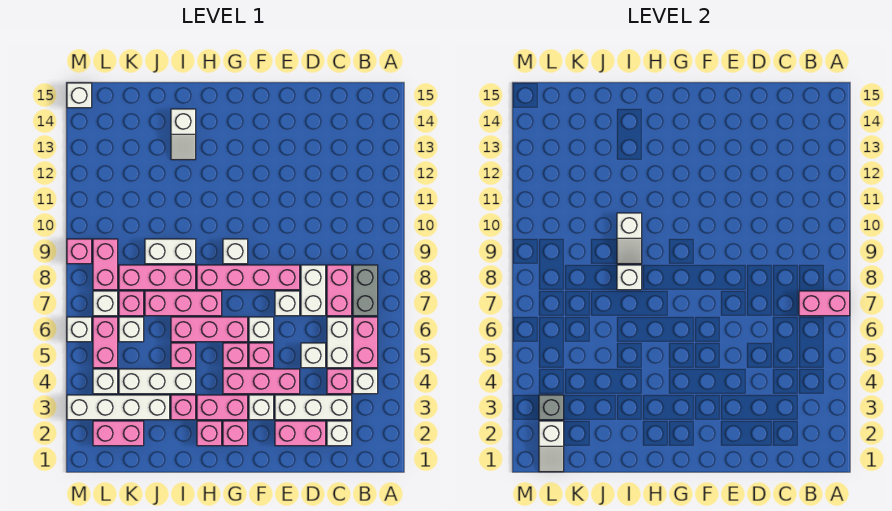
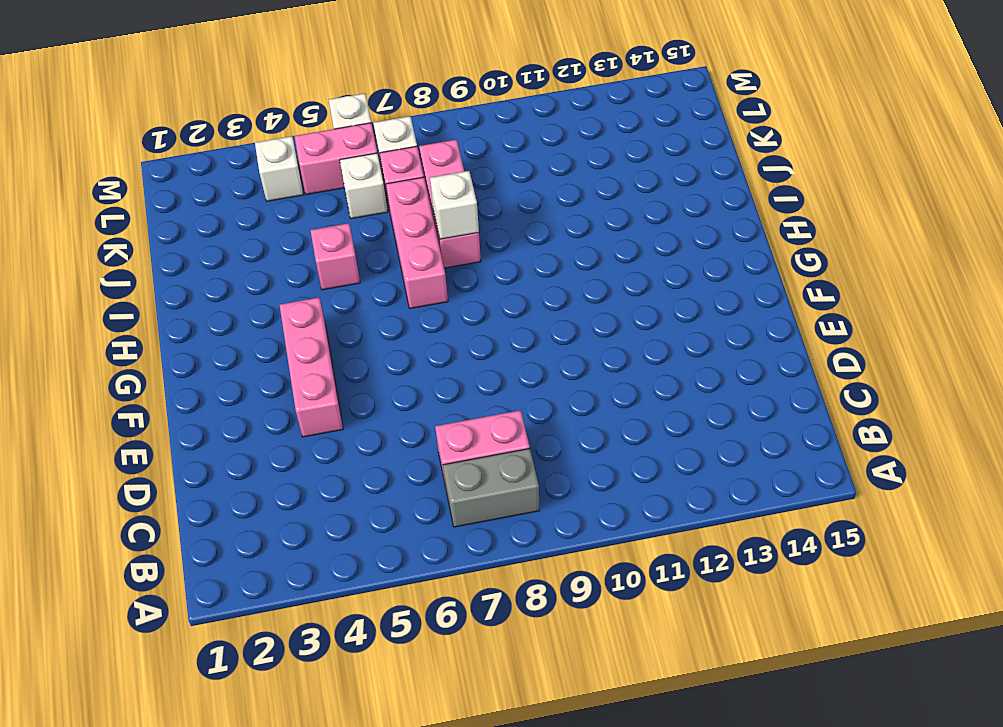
none -> white brick B4 level 1
none -> pink brick B5:B6 level 1
none -> white brick C2 level 1
none -> white brick C3:E3 level 1

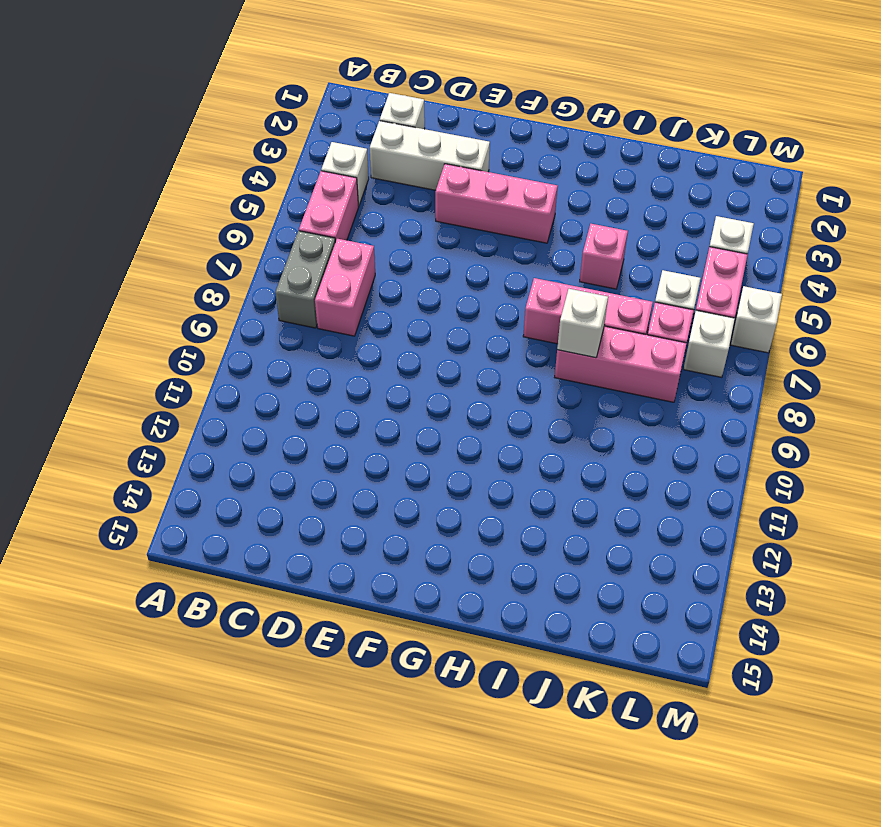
none -> pink brick C4 level 1
none -> white brick C5:C6 level 1
none -> pink brick D2:E2 level 1
none -> white brick D5 level 1

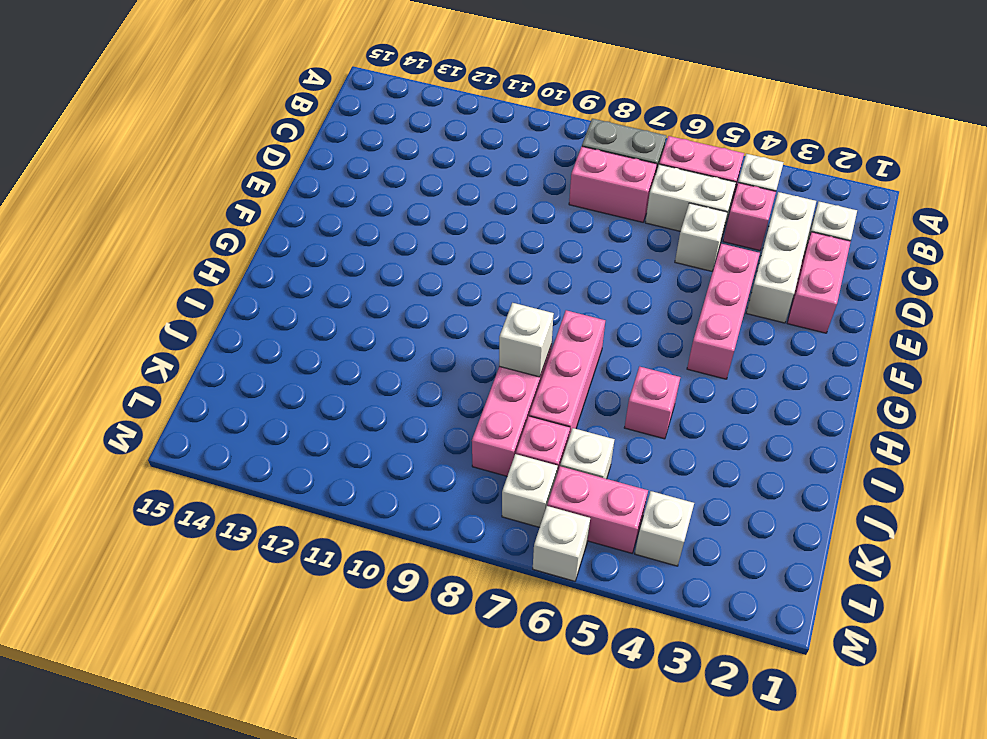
none -> white brick D7:D8 level 1
none -> white brick E7 level 1
none -> pink brick E8:H8 level 1
none -> white brick F3 level 1

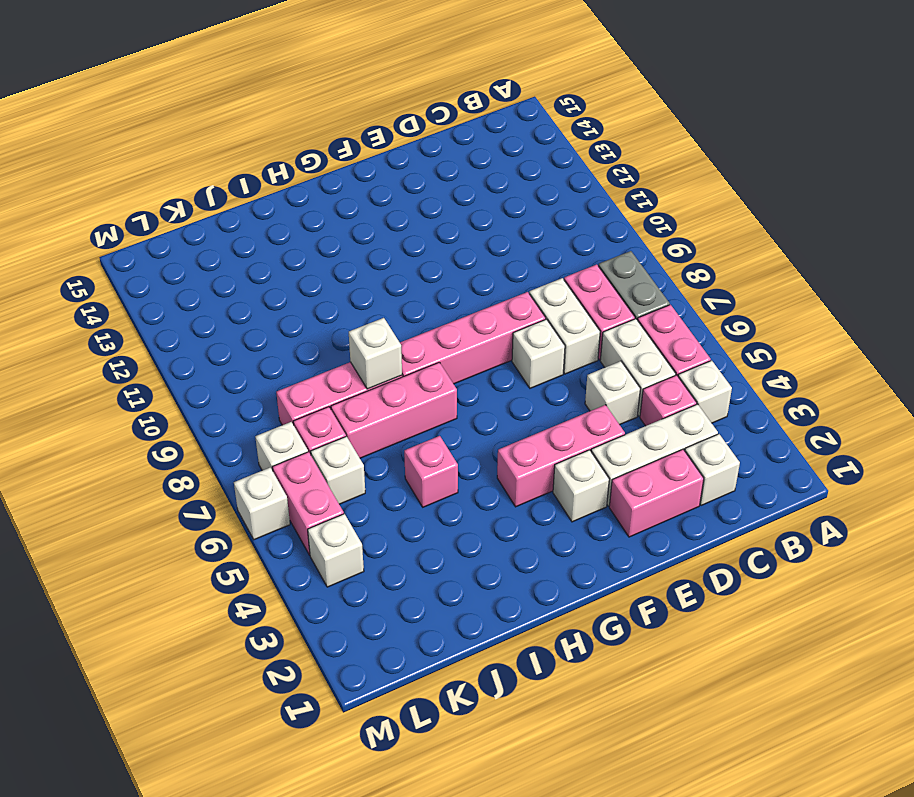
none -> pink brick F5 level 1
none -> white brick F6 level 1
none -> pink brick G2 level 1
none -> pink brick G3:H3 level 1

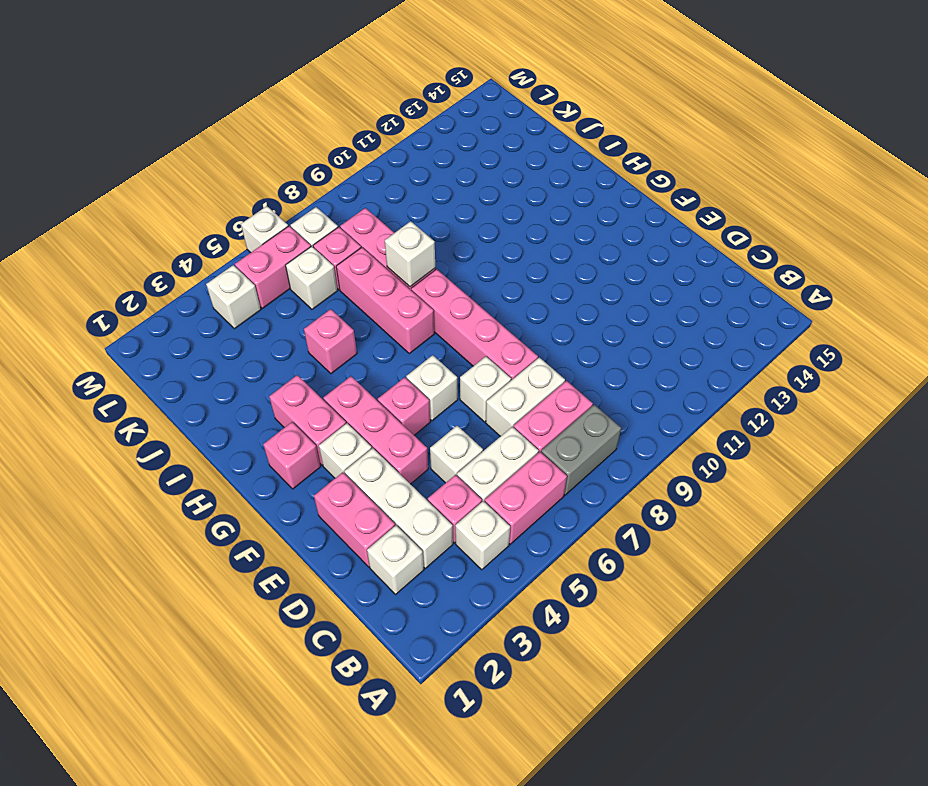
none -> pink brick G5 level 1
none -> pink brick G6:I6 level 1
none -> white brick G9 level 1
none -> pink brick H2 level 1

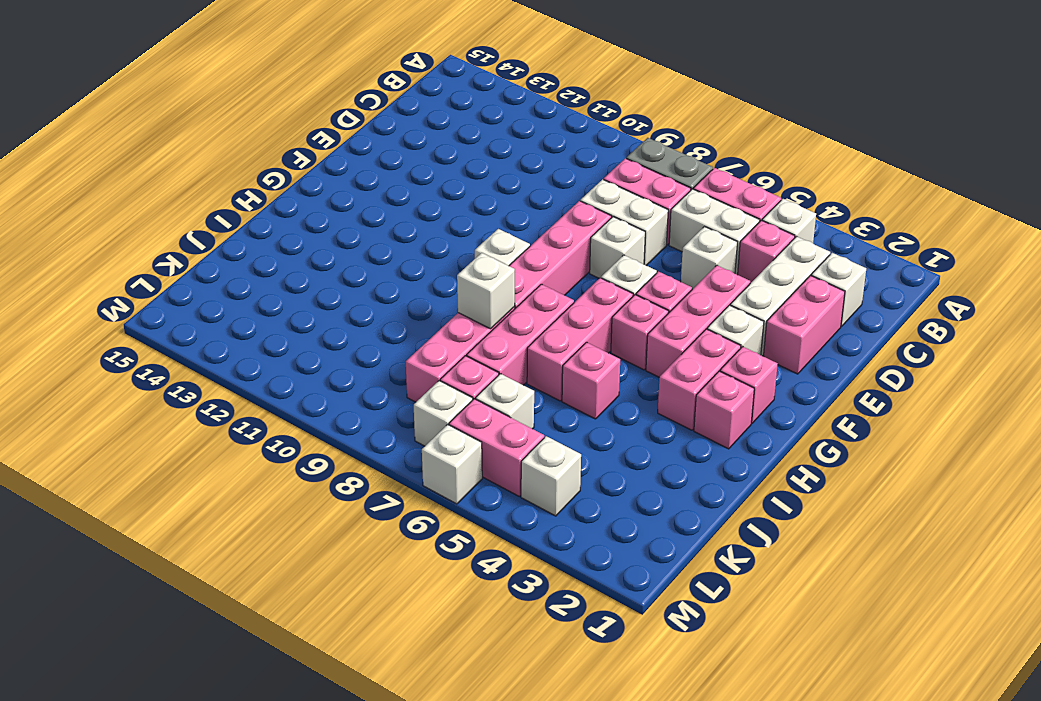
none -> pink brick I3 level 1
none -> white brick I4:K4 level 1
none -> white brick I9:J9 level 1
none -> white slope I13:I14 level 1 top 14

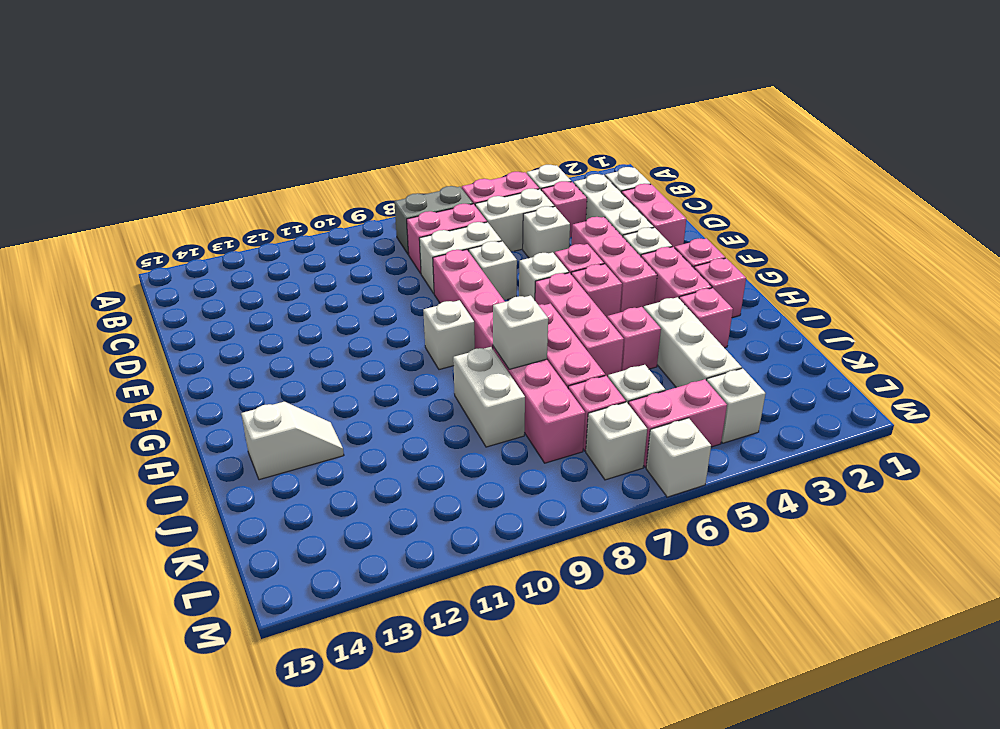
none -> white brick J3:M3 level 1
none -> pink brick K2:L2 level 1
none -> pink brick L8:L9 level 1
none -> pink brick M9 level 1

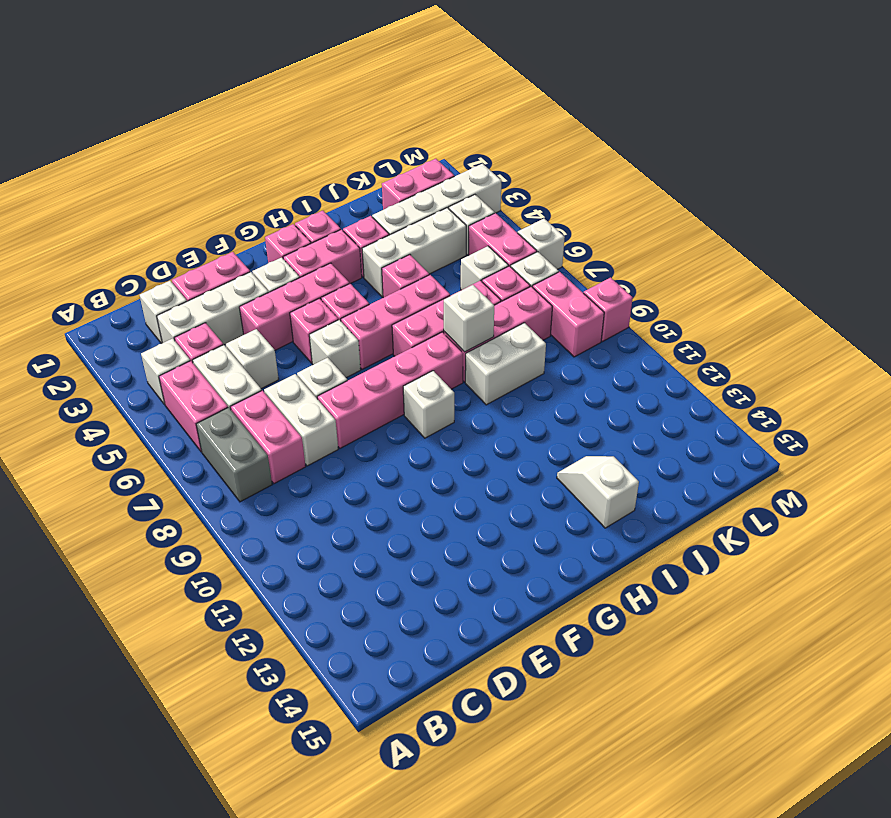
none -> white brick M15 level 1
none -> pink brick A7:B7 level 2
none -> white slope I9:I10 level 2 top 10
none -> white slope L1:L2 level 2 top 2

